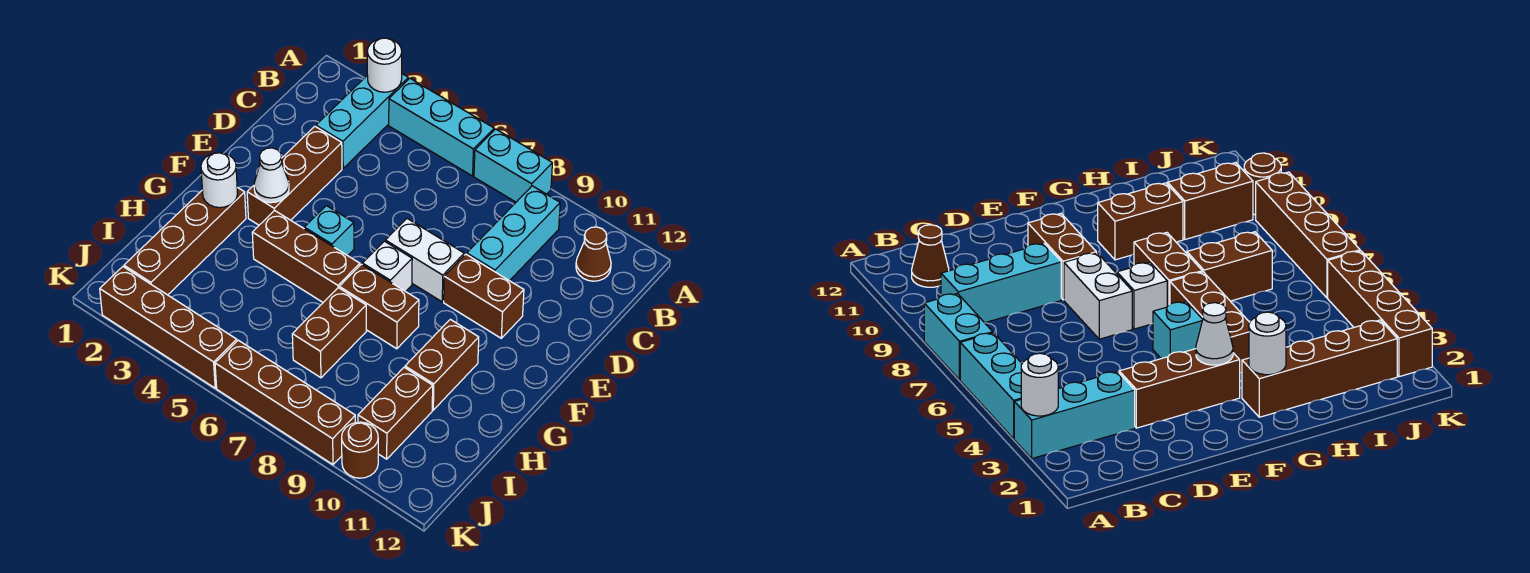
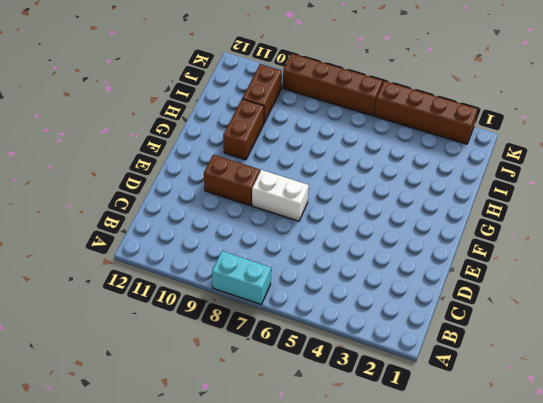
none -> cyan brick A3:C3 level 1
none -> cyan brick A4:A6 level 1
none -> cyan brick B9:D9 level 1

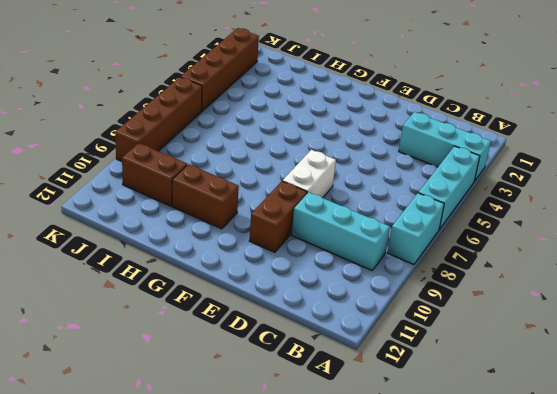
none -> brown cone B11 level 1
none -> brown brick D3:F3 level 1
none -> cyan brick F5 level 1

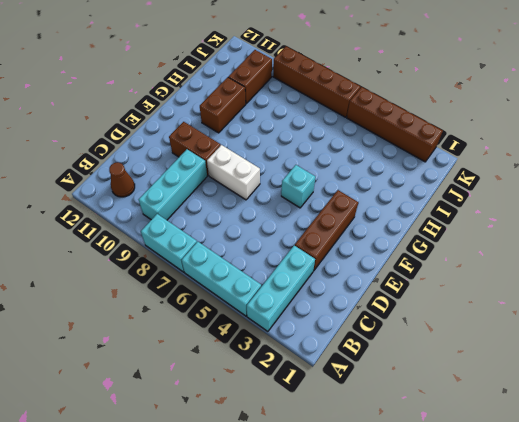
none -> white brick F7 level 1
none -> brown brick G2:J2 level 1
none -> brown brick G4:G6 level 1

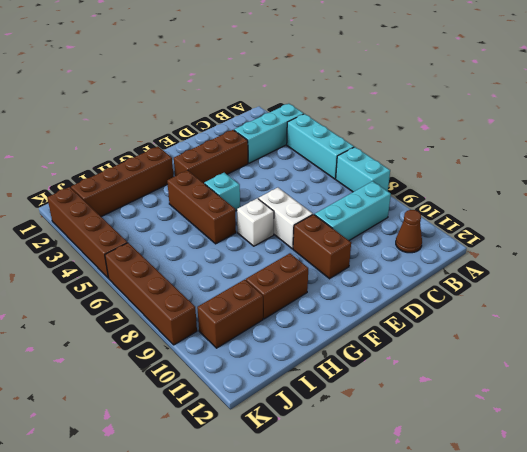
none -> brown brick G7:G8 level 1
none -> brown brick H7:I7 level 1
none -> brown round brick K10 level 1

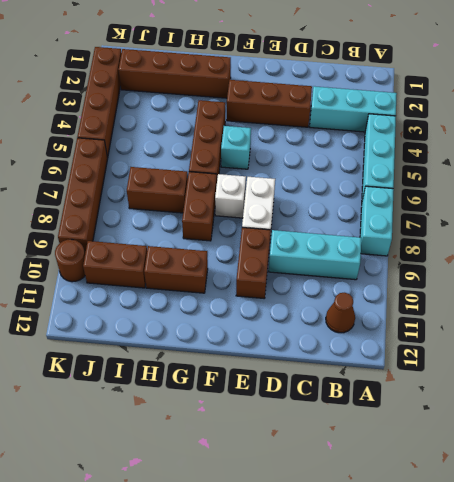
none -> white round brick A3 level 2
none -> white cone F3 level 2
none -> white round brick G2 level 2

